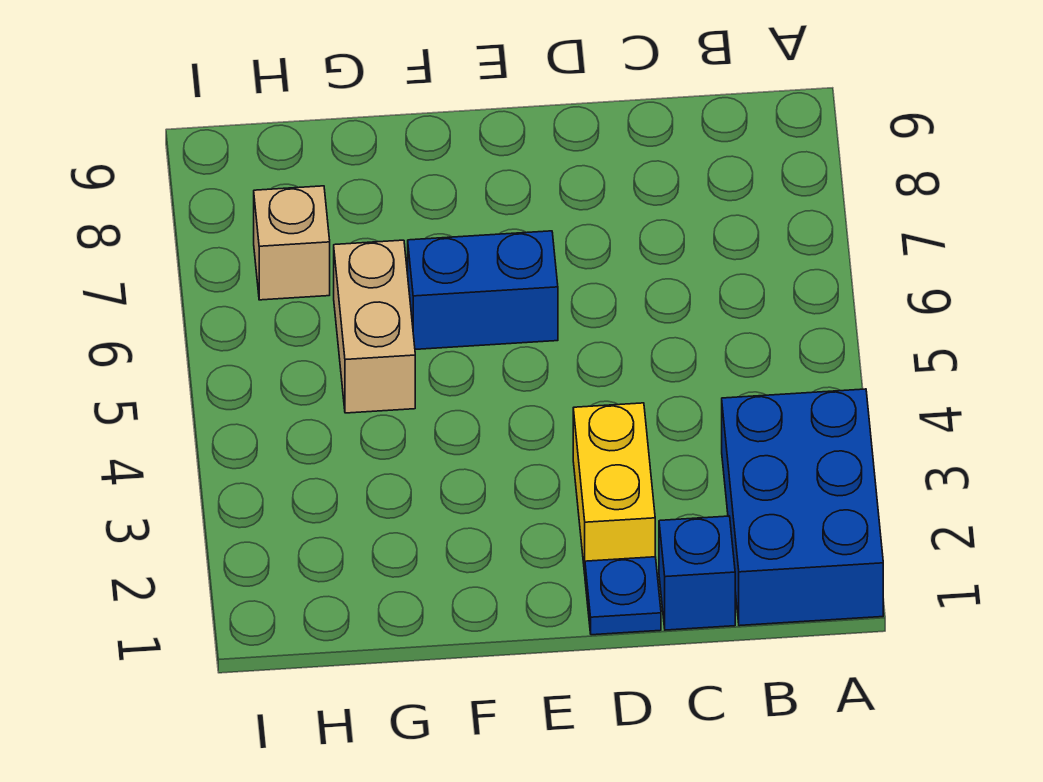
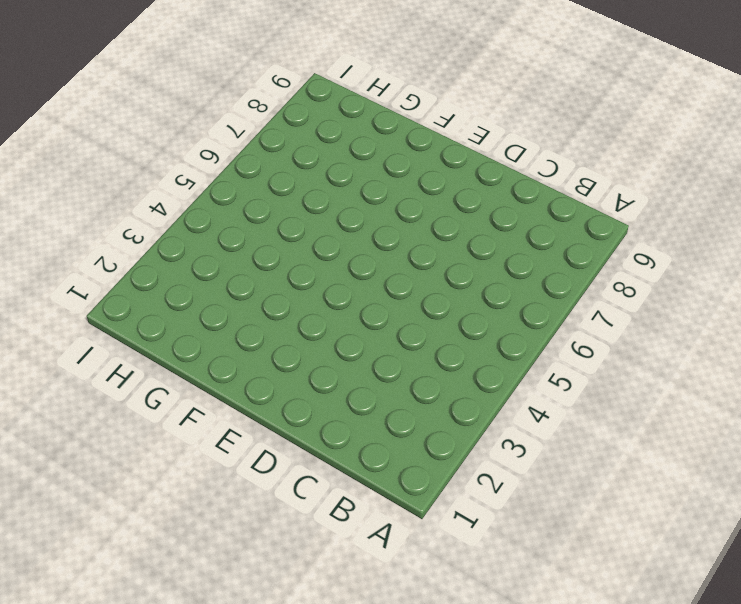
none -> blue brick A1:B3 level 1
none -> blue brick C1 level 1

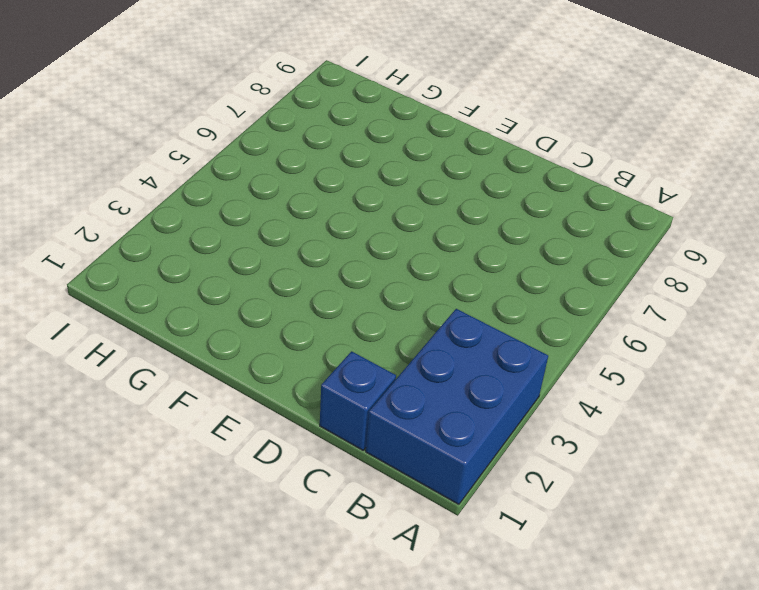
none -> blue plate D1 level 1
none -> yellow brick D2:D3 level 1

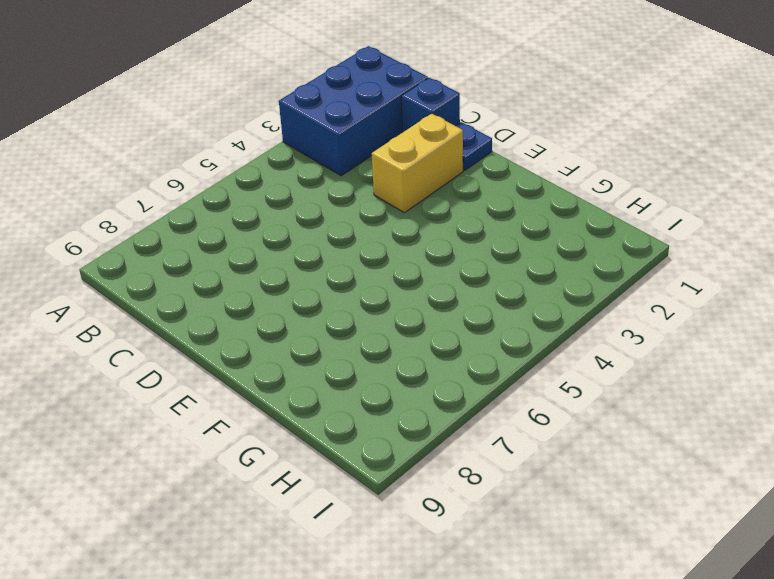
none -> blue brick E6:F6 level 1
none -> tan brick G5:G6 level 1

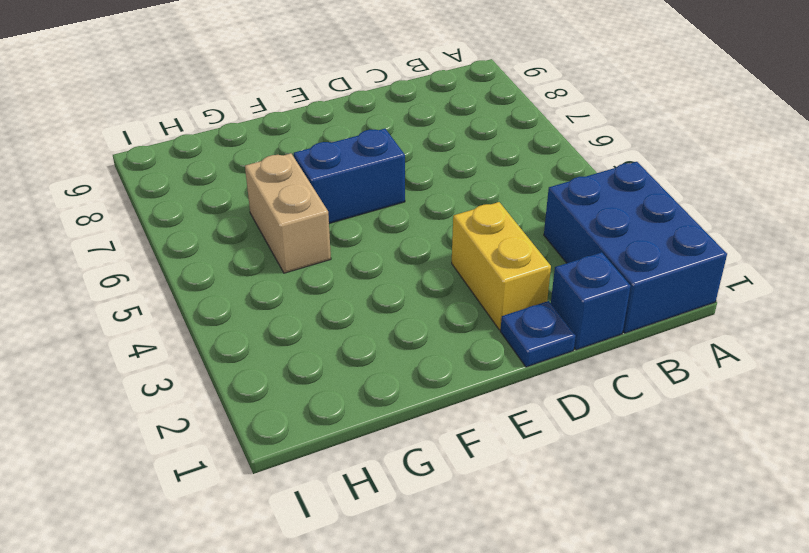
none -> tan brick H7 level 1

